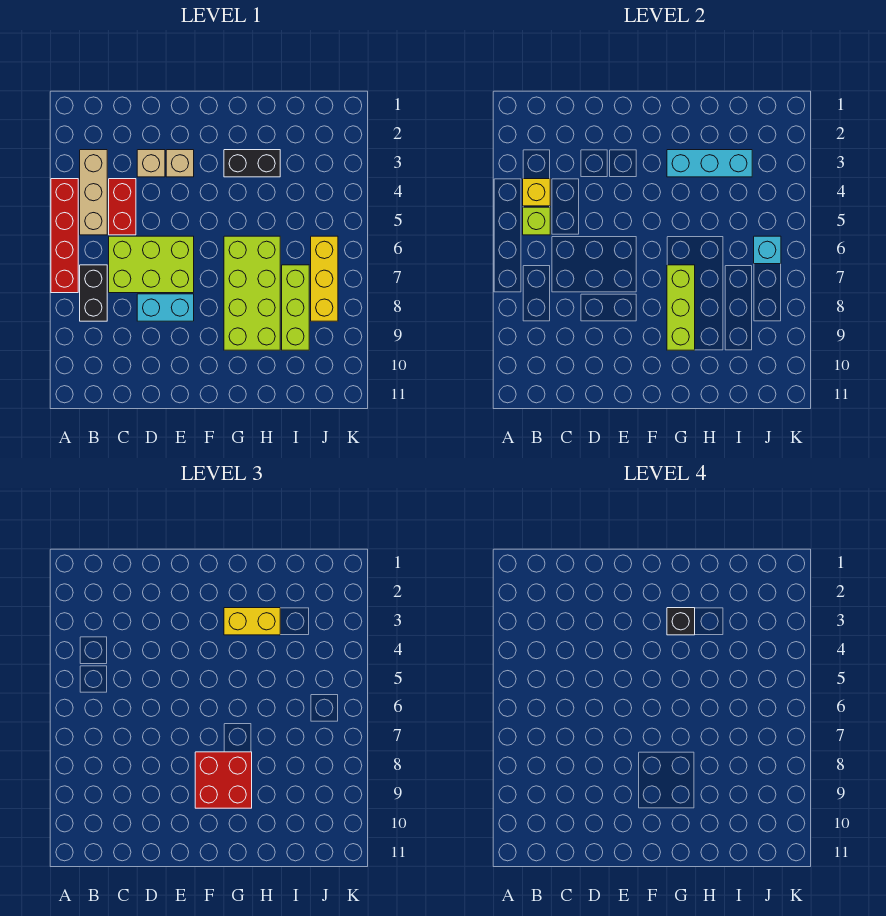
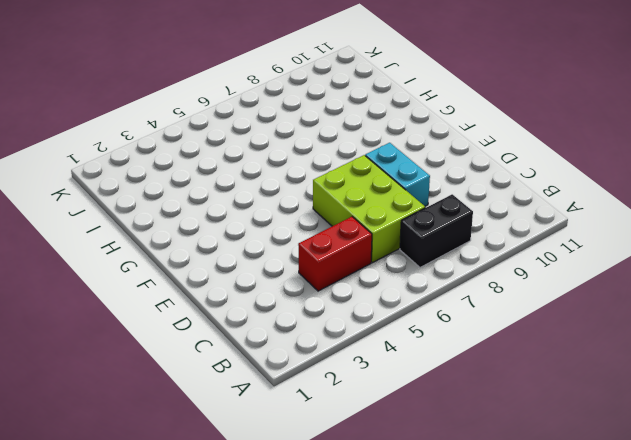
none -> red brick A4:A7 level 1
none -> tan brick B3:B5 level 1
none -> tan brick D3 level 1

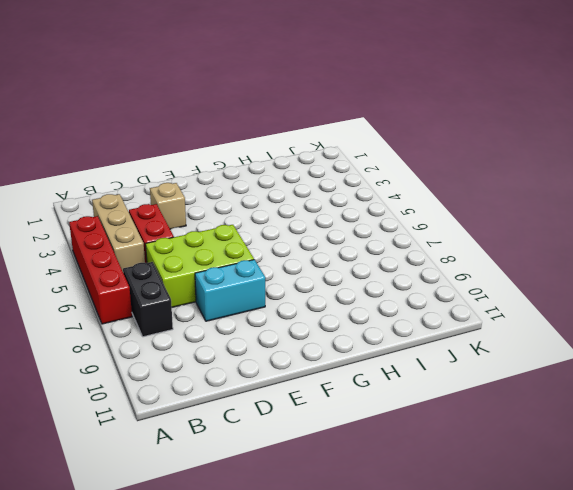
none -> tan brick E3 level 1
none -> black brick G3:H3 level 1
none -> lime brick G6:H9 level 1

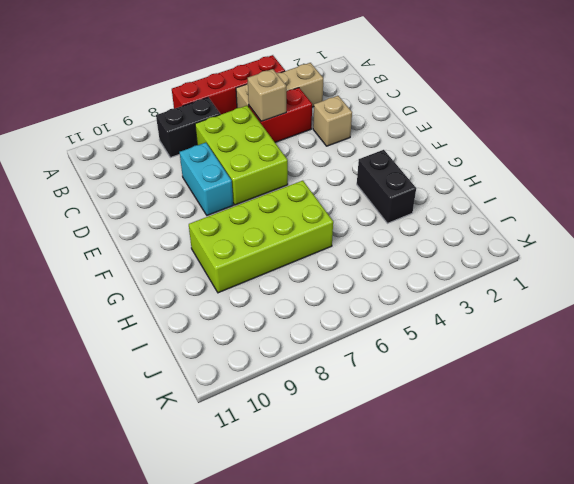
tan brick C5 level 2 -> tan brick E3 level 1
none -> lime brick I7:I9 level 1
none -> yellow brick J6:J8 level 1
none -> yellow brick B4 level 2

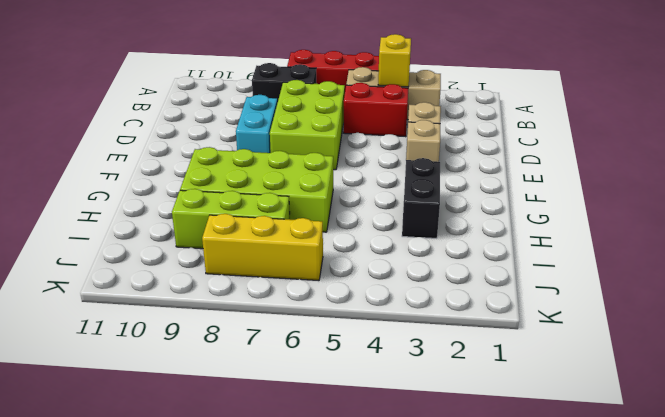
none -> lime brick B5 level 2
none -> cyan brick G3:I3 level 2
none -> lime brick G7:G9 level 2

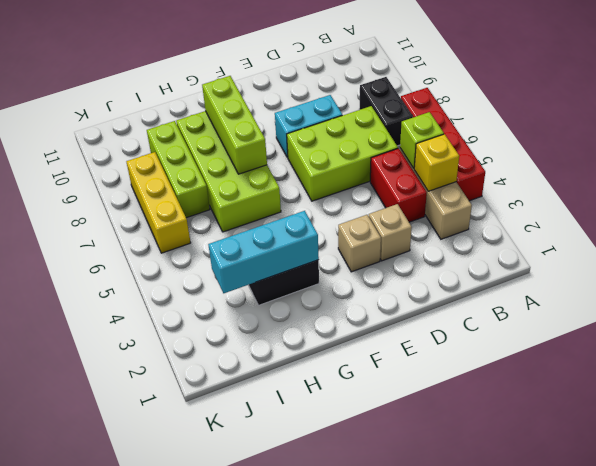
none -> cyan brick J6 level 2
none -> red brick F8:G9 level 3
none -> yellow brick G3:H3 level 3

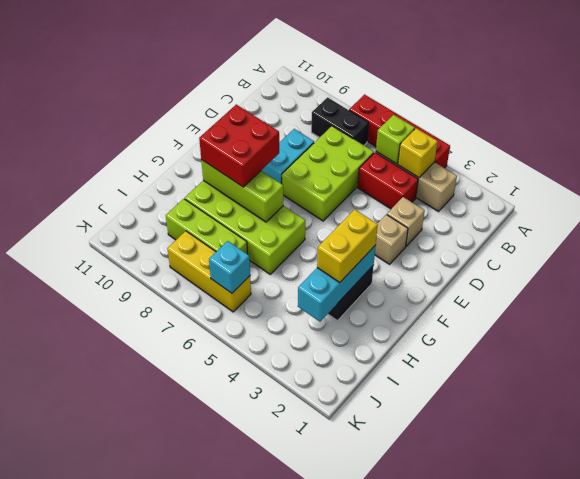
none -> black brick G3 level 4

